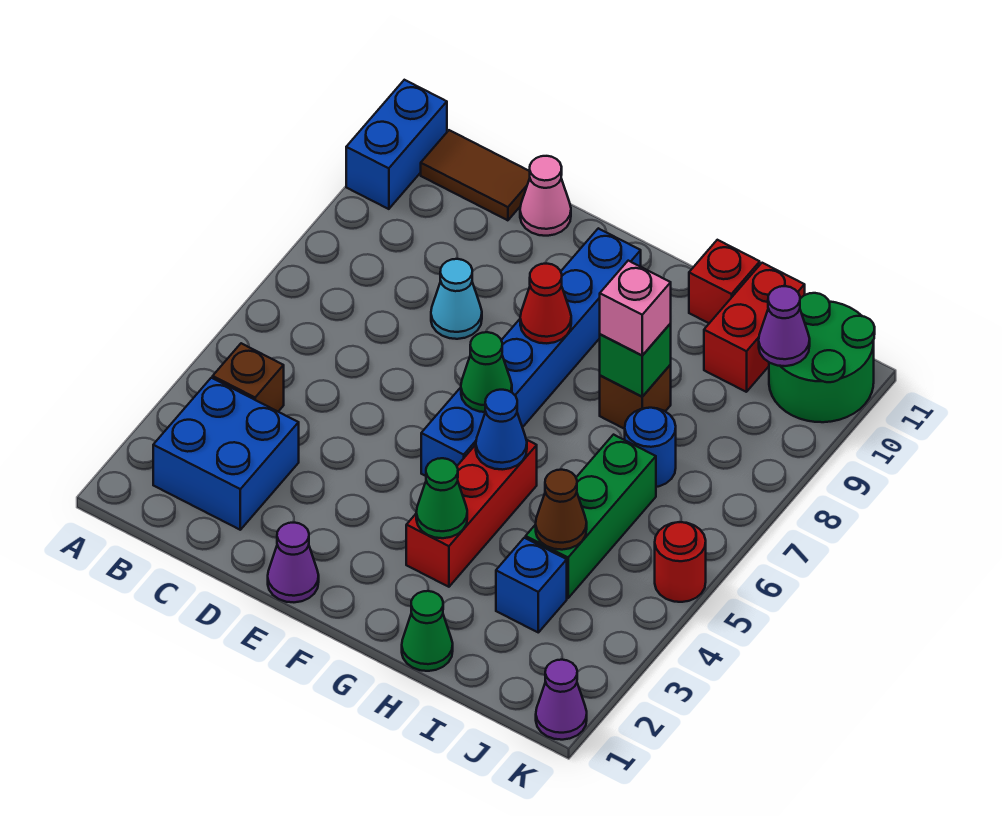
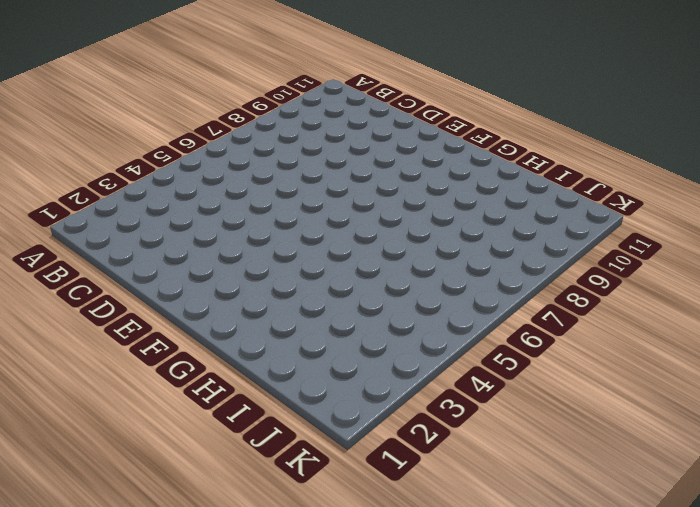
none -> blue brick A10:A11 level 1
none -> blue brick B2:C3 level 1
none -> brown brick B4 level 1

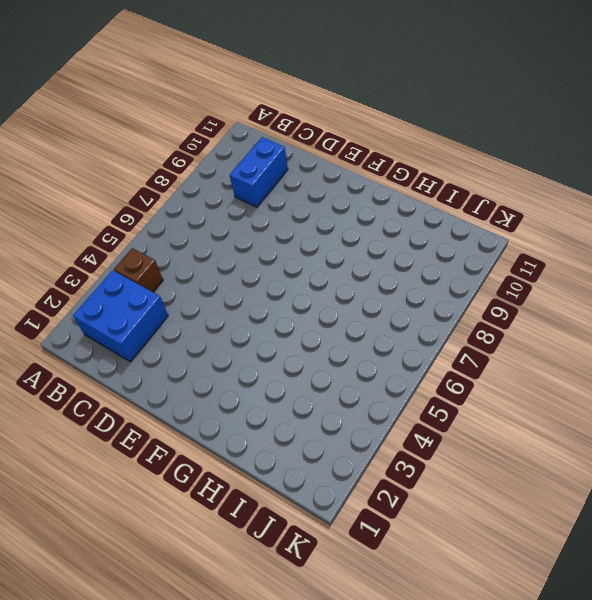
blue brick C9:C10 level 1 -> blue brick A10:A11 level 1
none -> brown tile B11:C11 level 1
none -> cyan cone D8 level 1
none -> pink cone D11 level 1

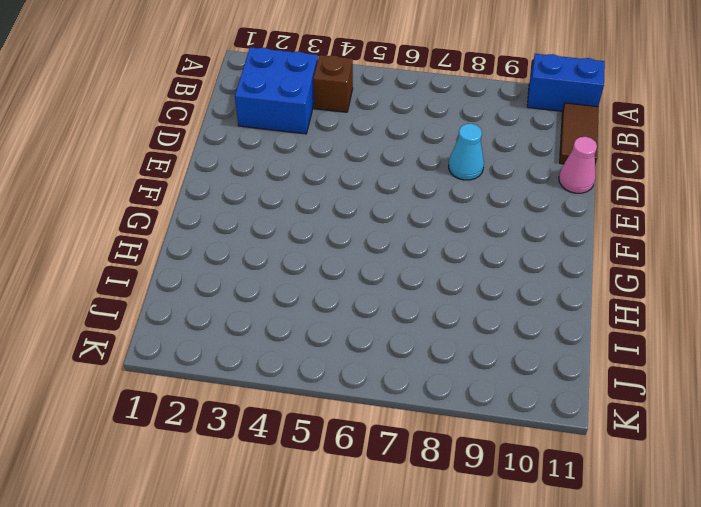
none -> purple cone E1 level 1
none -> blue brick F5:F10 level 1
none -> red brick G3:G5 level 1

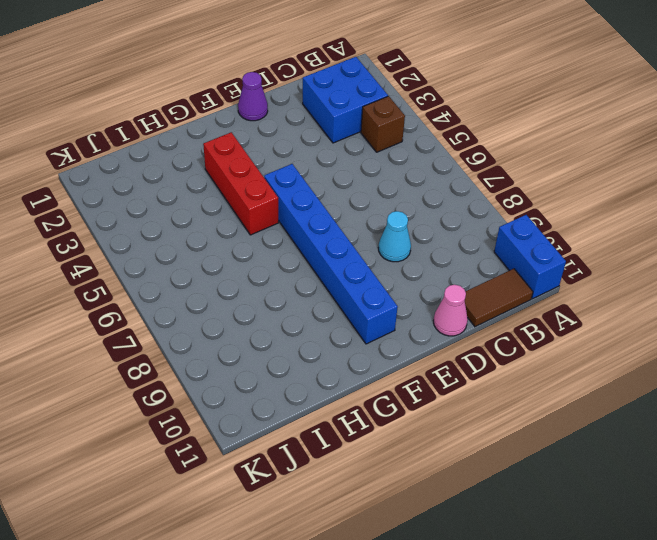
none -> green cone H1 level 1
none -> brown brick H8 level 1
none -> red brick H11 level 1

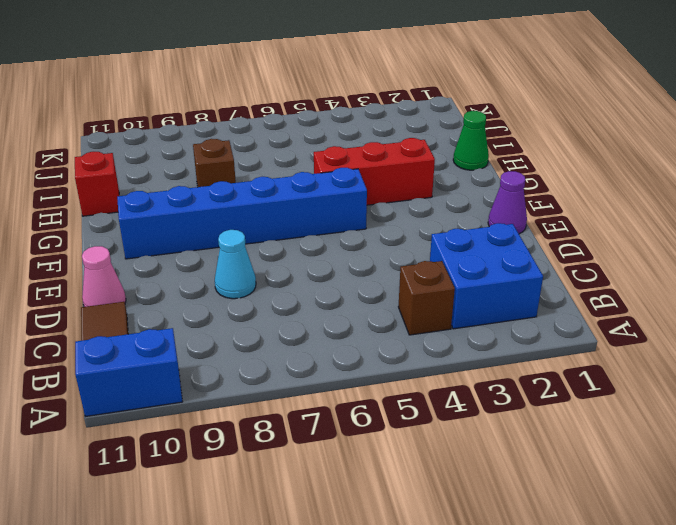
none -> blue brick I3 level 1
none -> green brick I4:I6 level 1
none -> blue round brick I7 level 1

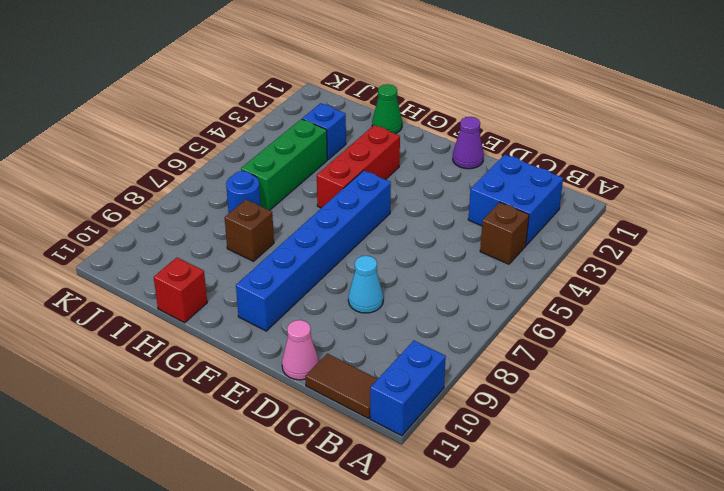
none -> red brick I10:I11 level 1
none -> green round brick J10:K11 level 1
none -> purple cone K1 level 1

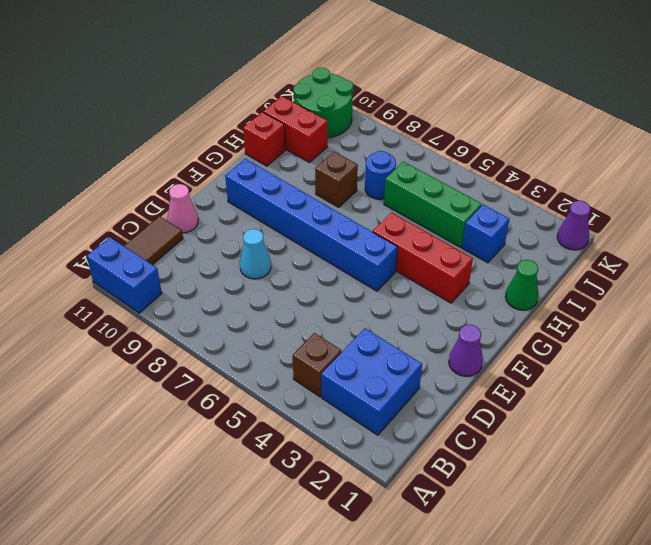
none -> red round brick K5 level 1
none -> green cone F6 level 2
none -> red cone F8 level 2

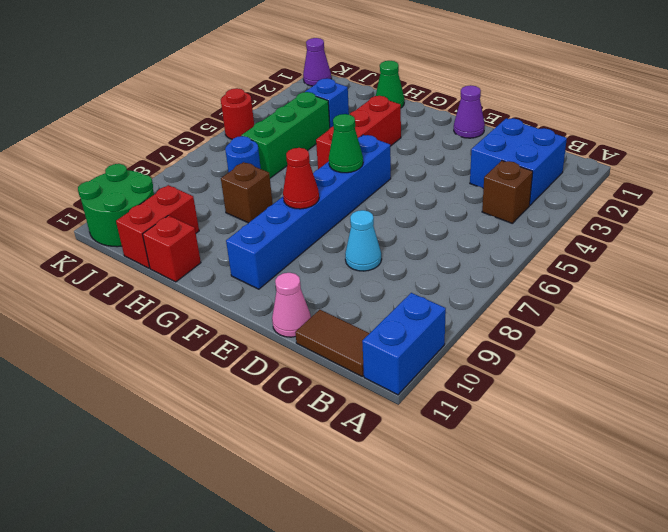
none -> green cone G3 level 2
none -> blue cone G5 level 2
none -> green brick H8 level 2

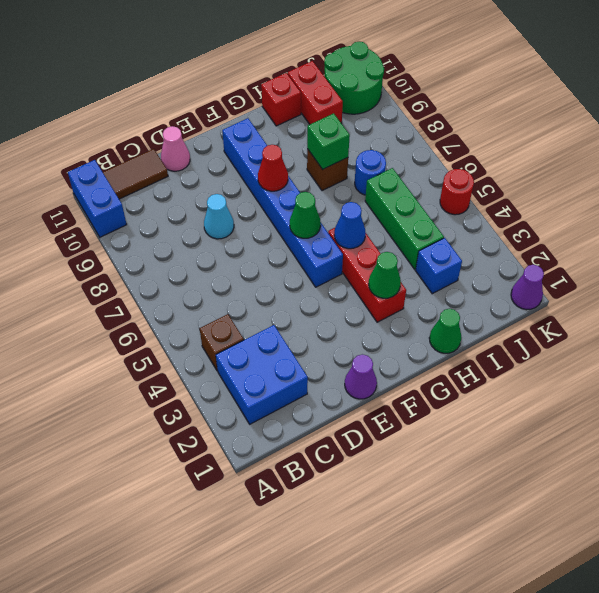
none -> brown cone I4 level 2
none -> purple cone J10 level 2
none -> pink brick H8 level 3

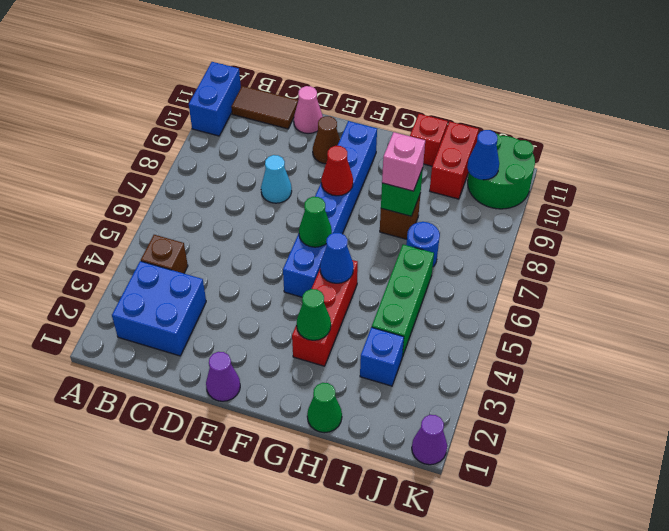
brown cone E10 level 1 -> brown cone I4 level 2
blue cone J10 level 2 -> purple cone J10 level 2
none -> red round brick K5 level 1

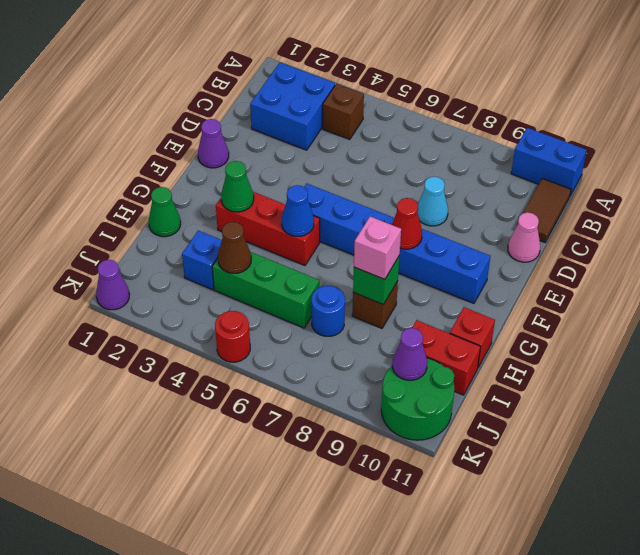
none -> green cone F6 level 2

